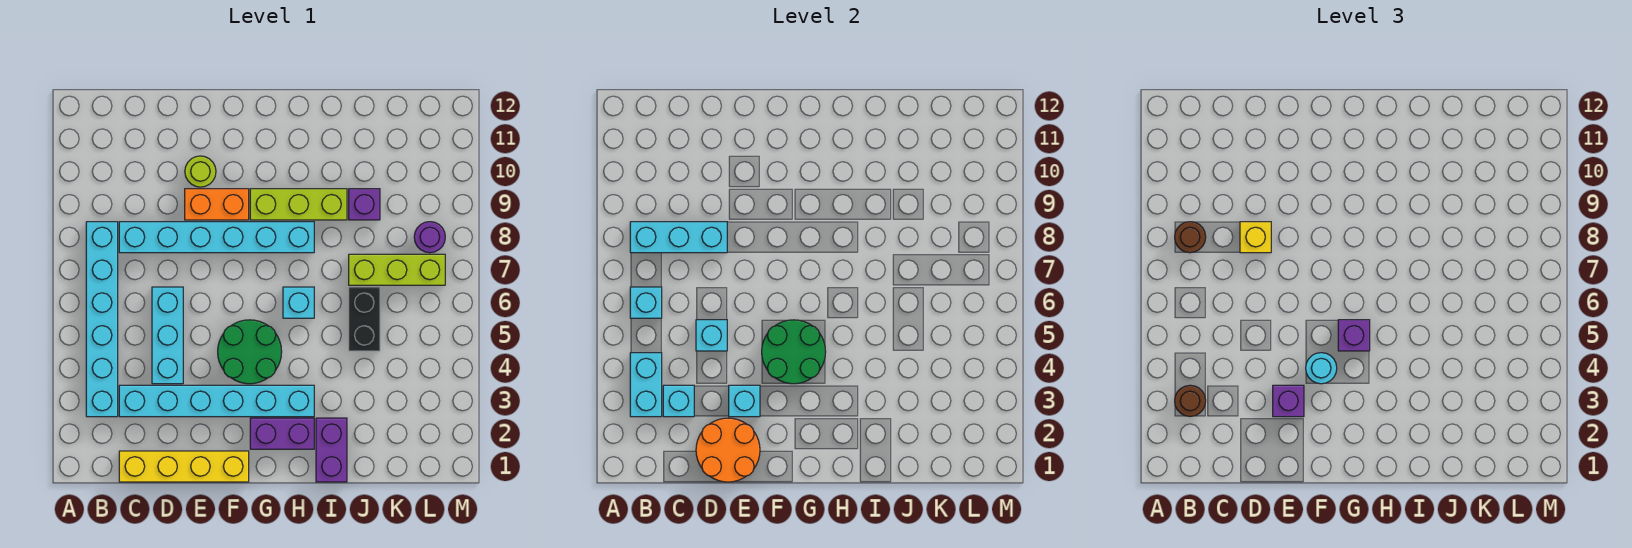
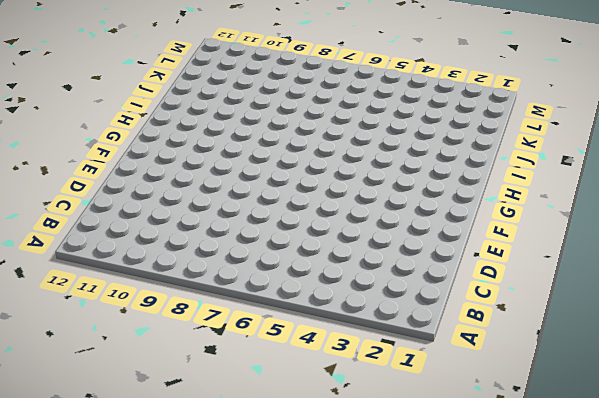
none -> cyan brick B3:B8 level 1
none -> yellow brick C1:F1 level 1
none -> cyan brick C3:H3 level 1
none -> cyan brick C8:H8 level 1

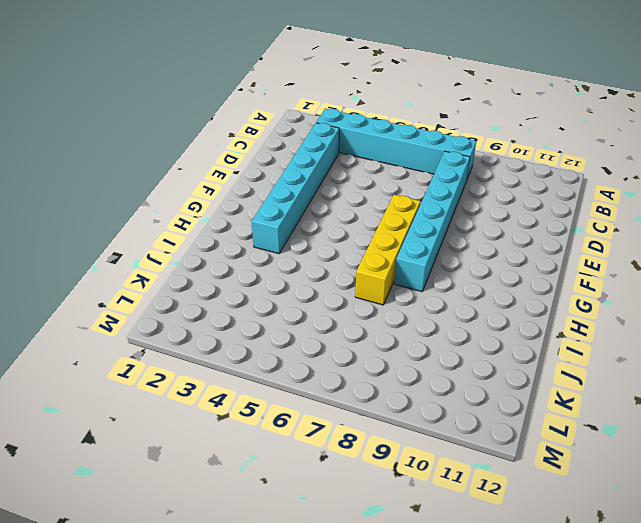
yellow brick F7:I7 level 1 -> yellow brick C1:F1 level 1
none -> cyan brick D4:D6 level 1
none -> orange brick E9:F9 level 1
none -> lime round brick E10 level 1
none -> green round brick F4:G5 level 1

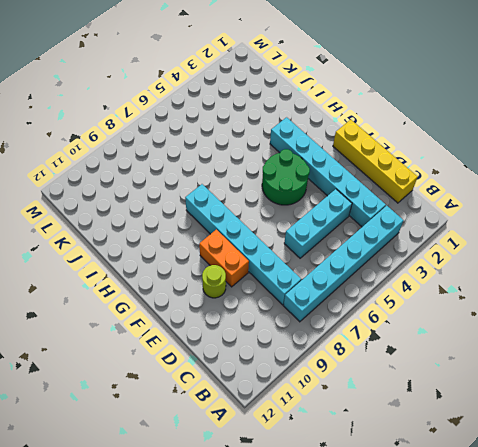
none -> purple brick G2:H2 level 1
none -> lime brick G9:I9 level 1
none -> cyan brick H6 level 1
none -> purple brick I1:I2 level 1

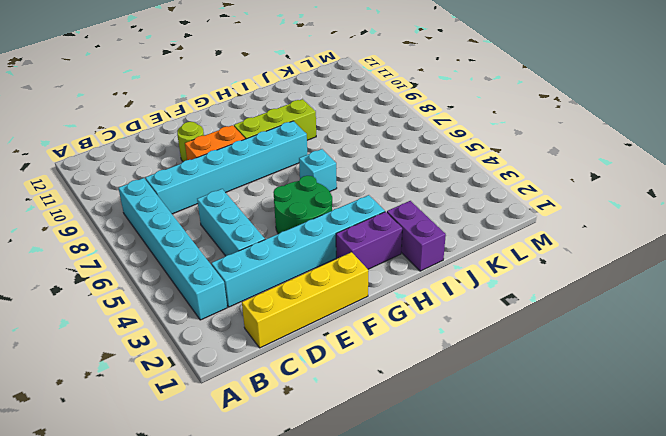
none -> black brick J5:J6 level 1
none -> lime brick J7:L7 level 1
none -> purple brick J9 level 1
none -> purple round brick L8 level 1

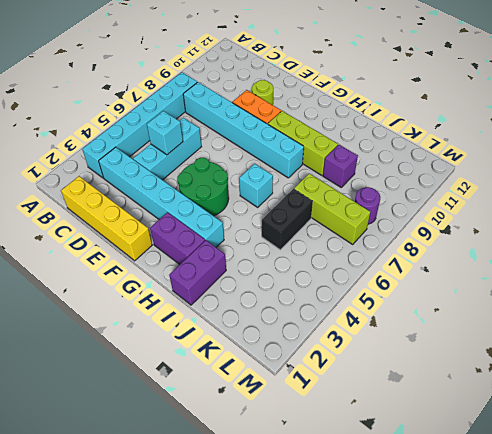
none -> cyan brick B3:B4 level 2
none -> cyan brick B6 level 2
none -> cyan brick B8:D8 level 2
none -> cyan brick C3 level 2

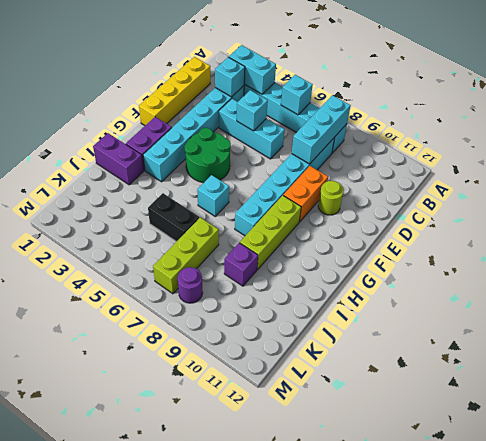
none -> orange round brick D1:E2 level 2
none -> cyan brick E3 level 2
none -> green round brick F4:G5 level 2
none -> brown round brick B3 level 3

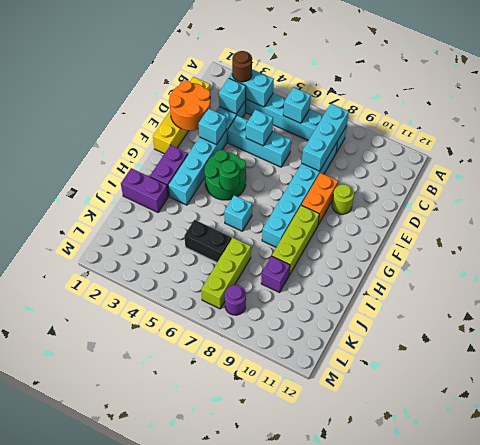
green round brick G5 level 2 -> green round brick F4:G5 level 2
none -> brown round brick B8 level 3
none -> yellow brick D8 level 3
none -> purple brick E3 level 3
none -> cyan round brick F4 level 3

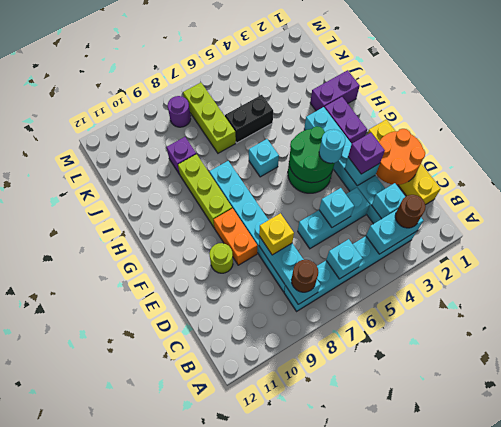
none -> purple brick G5 level 3

